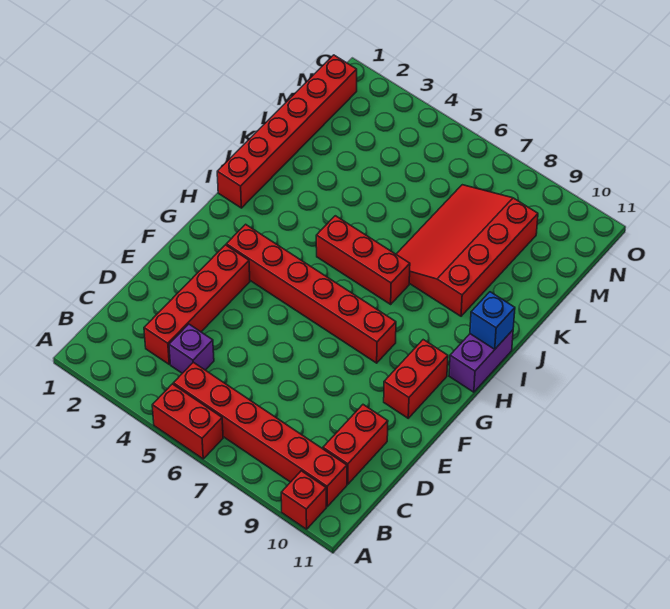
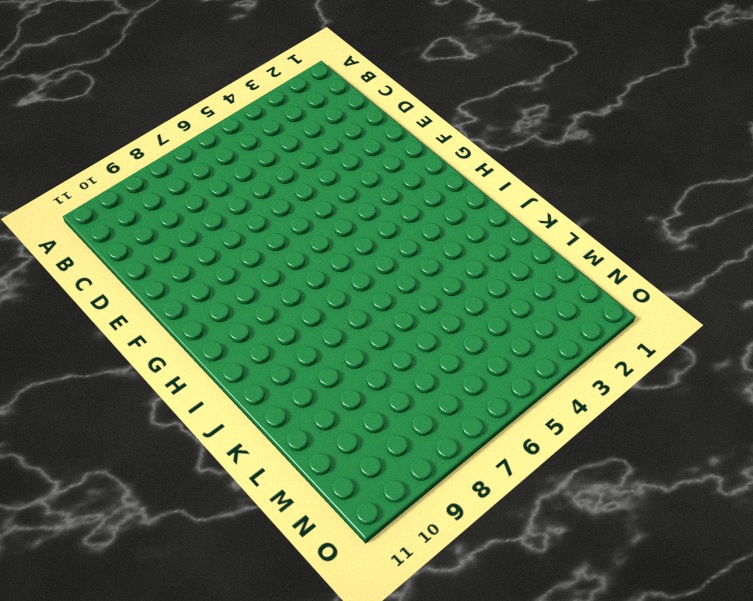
none -> red brick A5:A6 level 1
none -> red brick A10 level 1
none -> red brick B5:B10 level 1

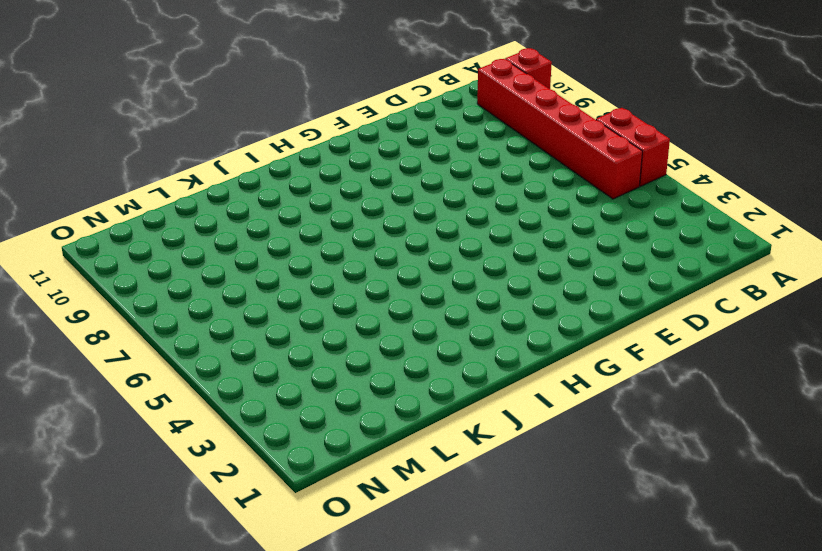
none -> red brick C3:F3 level 1
none -> purple brick C4 level 1
none -> red brick C10:D10 level 1

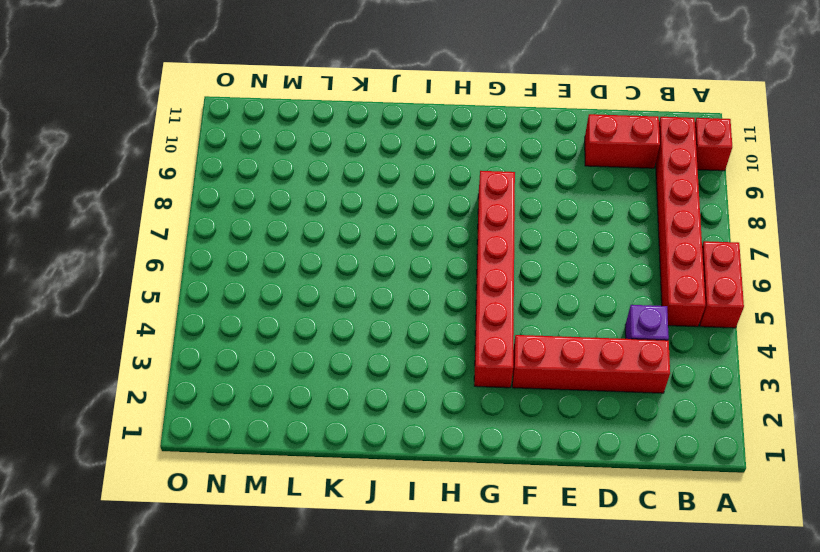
none -> red brick F10:G10 level 1
none -> purple brick H11:I11 level 1
none -> red brick I1:N1 level 1

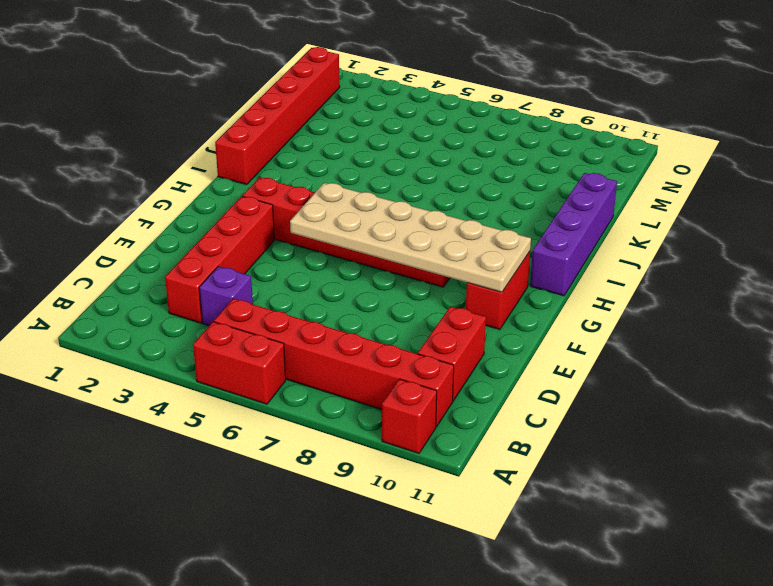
tan plate F5:G10 level 2 -> none
purple brick H11:K11 level 1 -> purple brick H11:I11 level 1
none -> red brick I5:I7 level 1
none -> red slope J7:M9 level 1 top 9
none -> blue brick I11 level 2

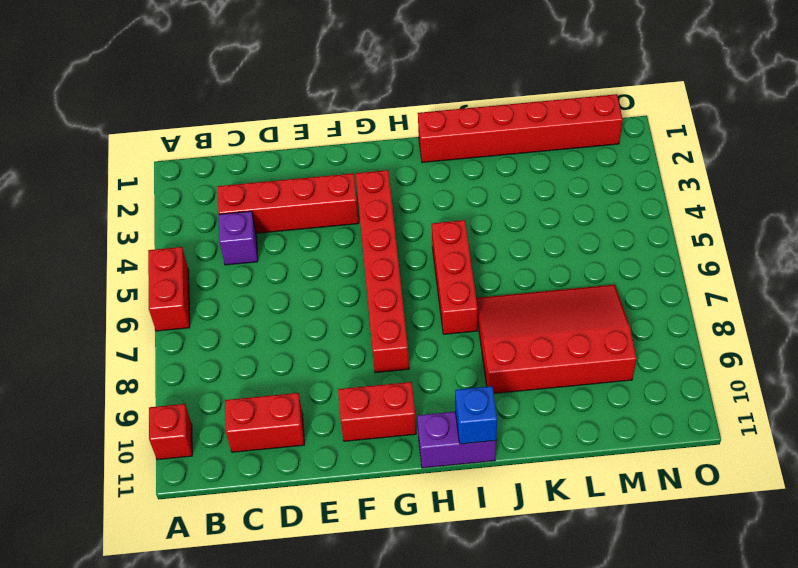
none -> red brick B5:B10 level 1

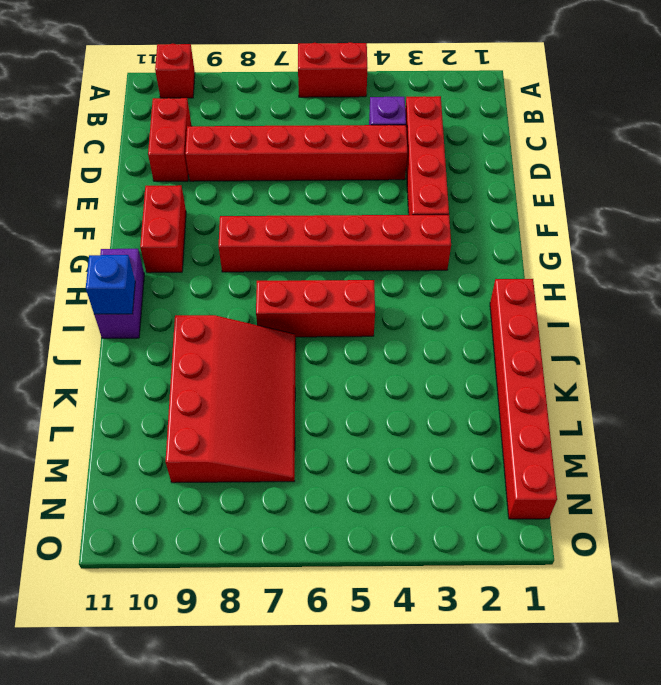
red brick D4:D9 level 1 -> red brick B5:B10 level 1

